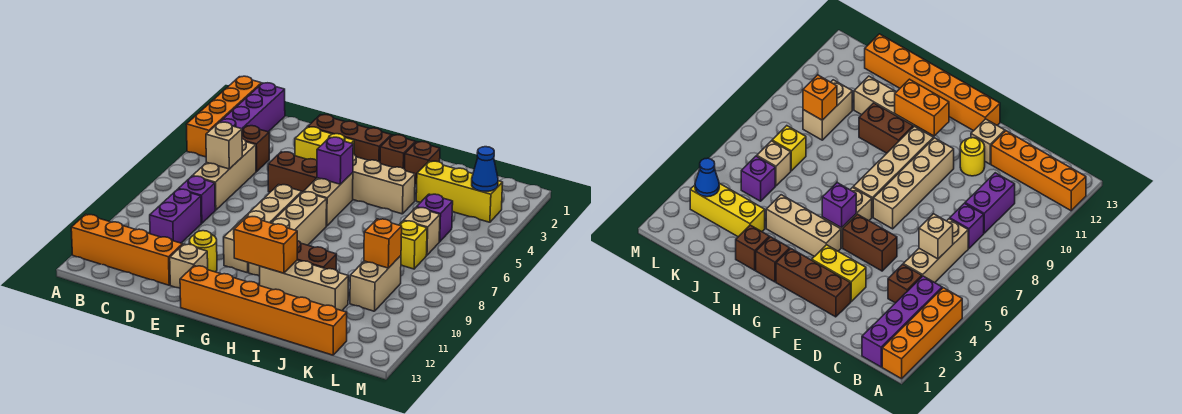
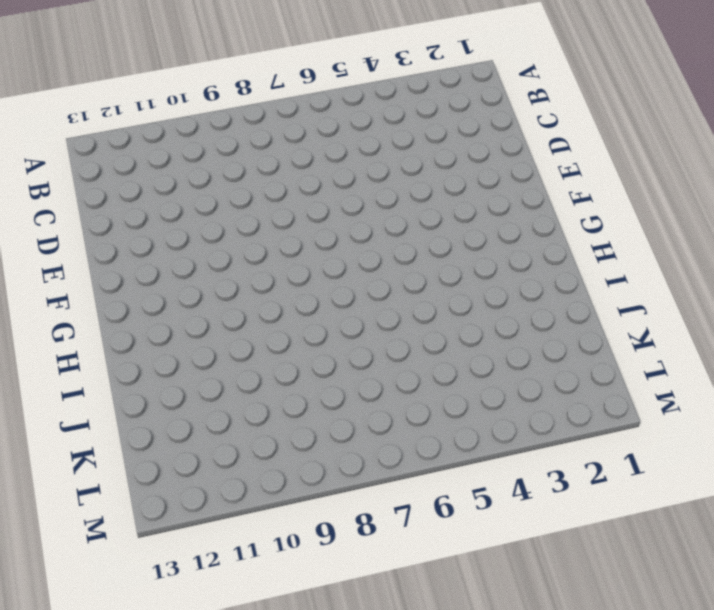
none -> orange brick A1:A4 level 1
none -> orange brick A12:D12 level 1
none -> purple brick B1:B4 level 1
none -> brown brick C4 level 1

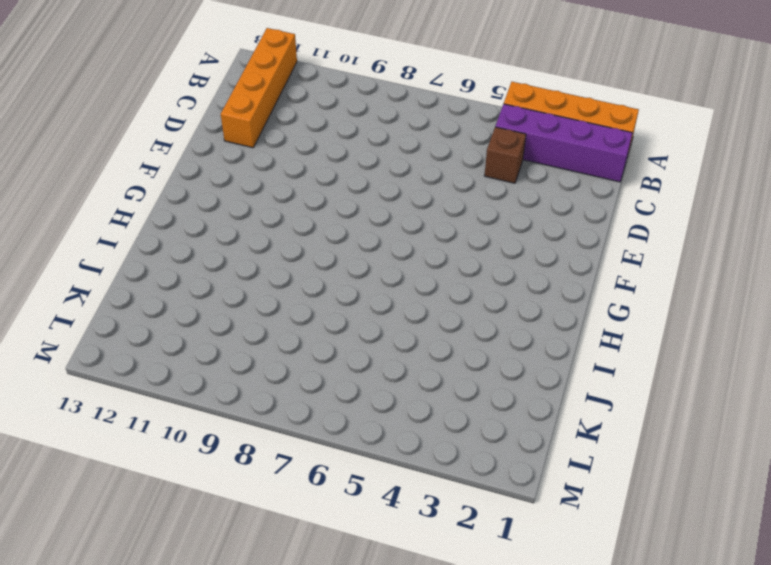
none -> tan brick C5:C7 level 1
none -> purple brick C8 level 1
none -> purple brick C9:C10 level 1
none -> brown brick E2:G2 level 1

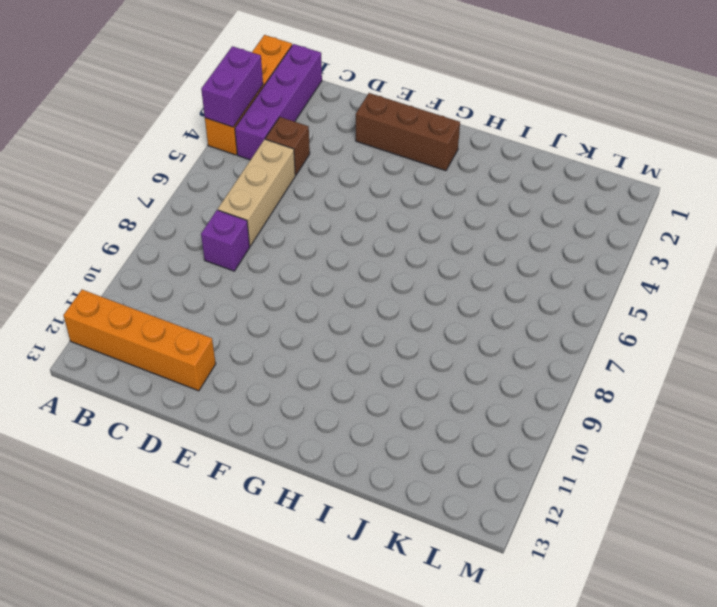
purple brick A3:A4 level 2 -> purple brick C9:C10 level 1
none -> yellow brick E3:F3 level 1
none -> brown brick E5:F5 level 1
none -> yellow round brick E11 level 1
none -> tan brick E12 level 1

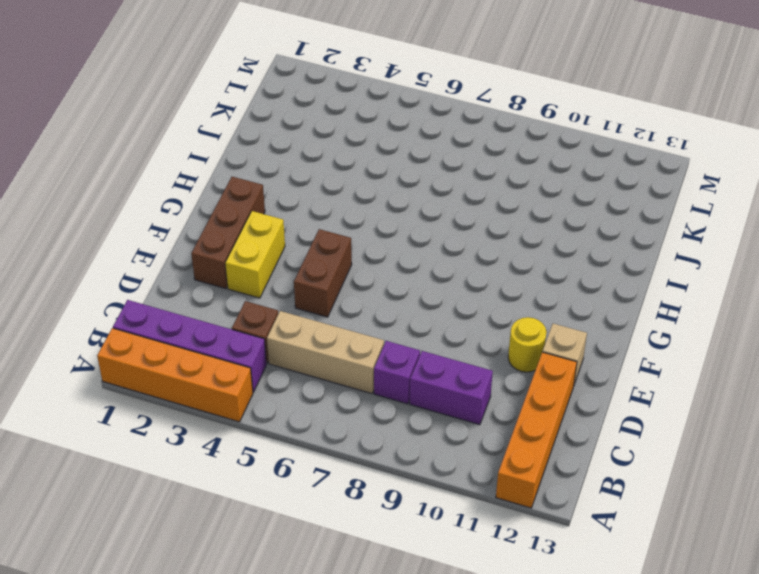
none -> tan brick F7:F10 level 1
none -> orange brick F13:K13 level 1
none -> tan brick G4:I4 level 1
none -> tan brick G5:G6 level 1

